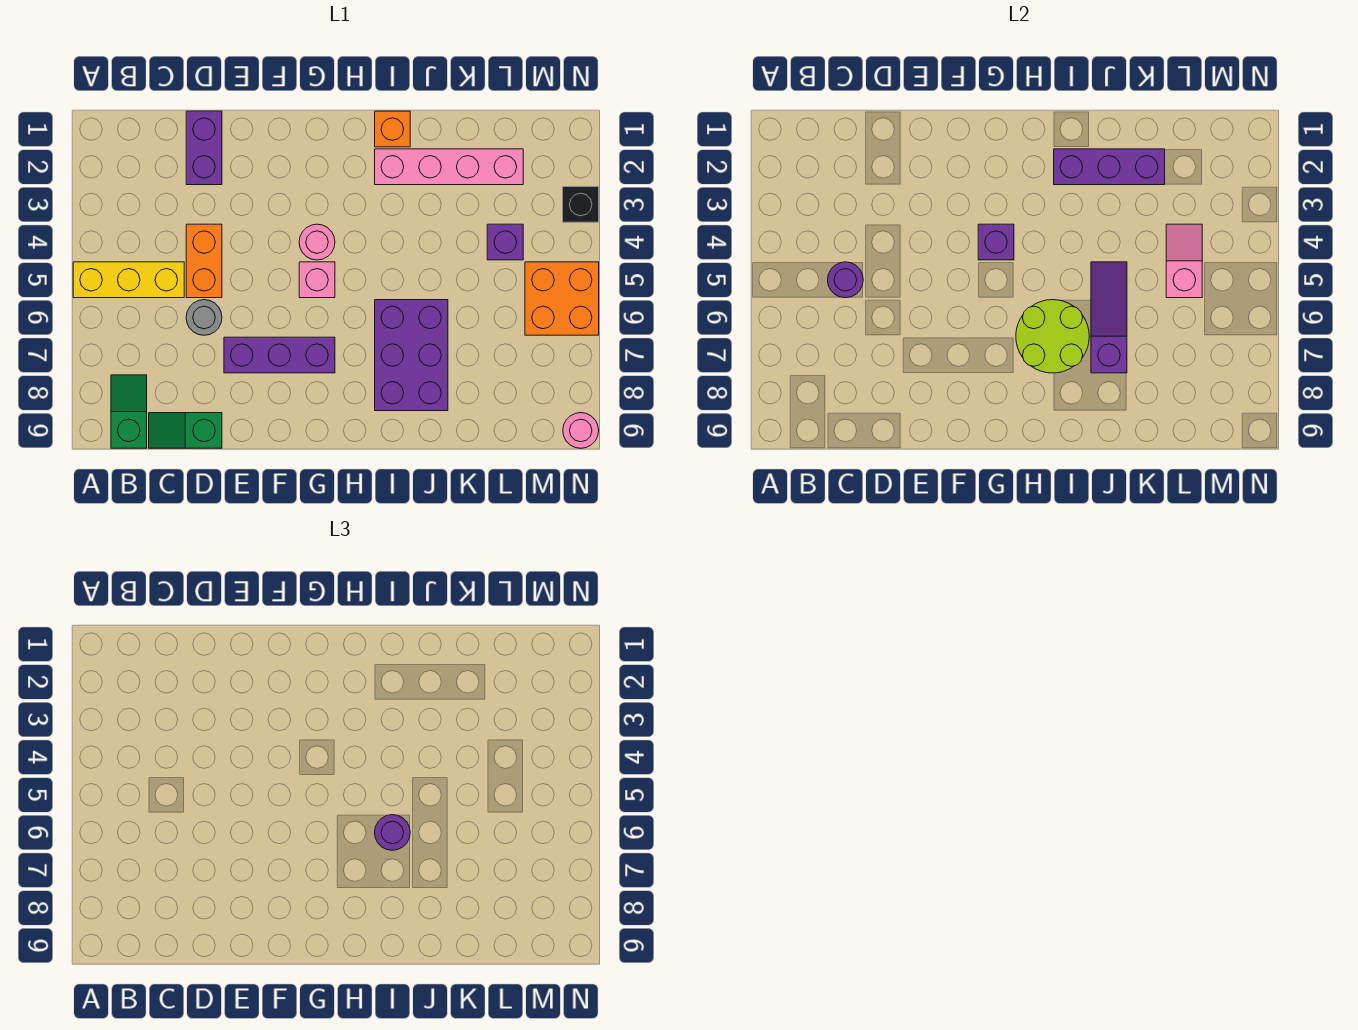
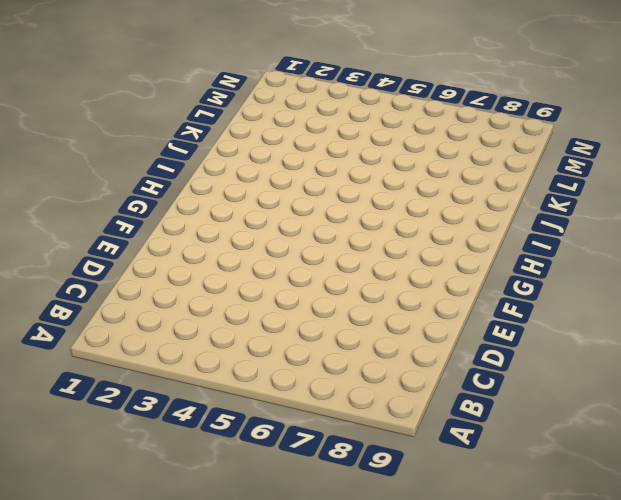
none -> yellow brick A5:C5 level 1
none -> green slope B8:B9 level 1 top 9
none -> green slope C9:D9 level 1 top D

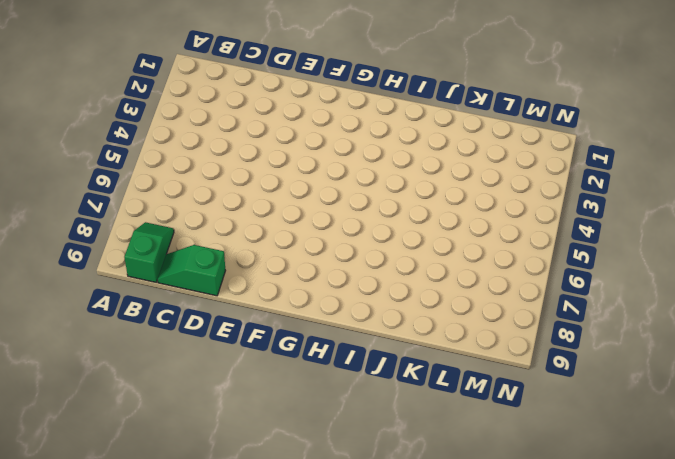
none -> yellow brick A5:C5 level 1
none -> purple brick D1:D2 level 1
none -> orange brick D4:D5 level 1

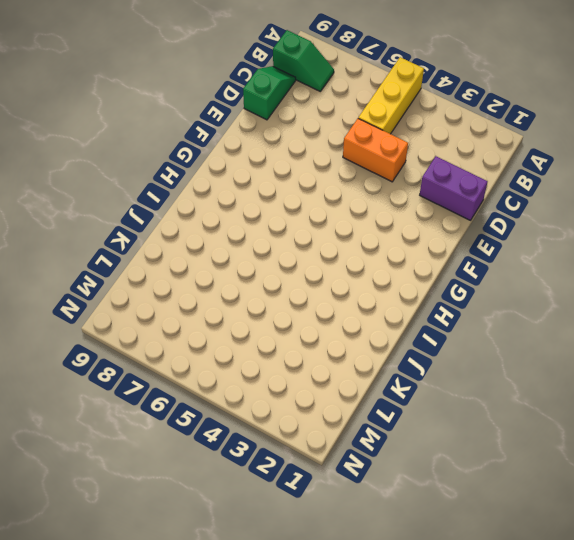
none -> grey round brick D6 level 1
none -> purple brick E7:G7 level 1
none -> pink round brick G4 level 1

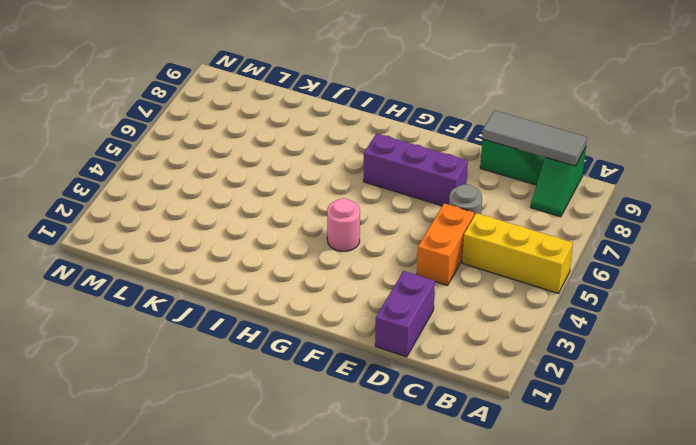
grey tile B9:D9 level 2 -> none
none -> pink brick G5 level 1
none -> orange brick I1 level 1
none -> pink brick I2:L2 level 1

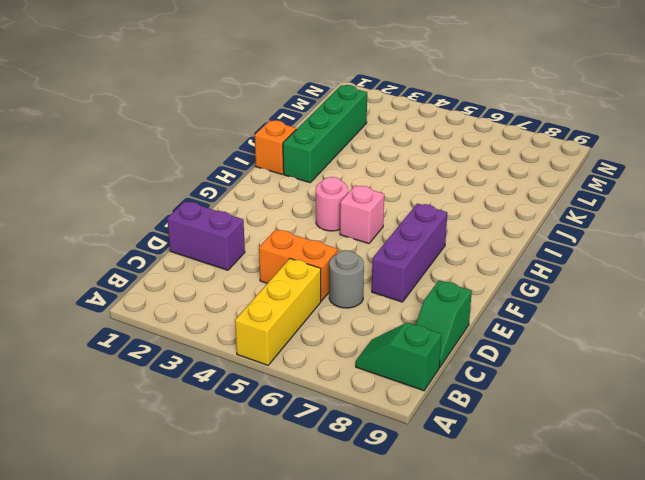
green brick I2:L2 level 1 -> pink brick I2:L2 level 1
none -> purple brick I6:J8 level 1
none -> purple brick L4 level 1
none -> orange brick M5:N6 level 1

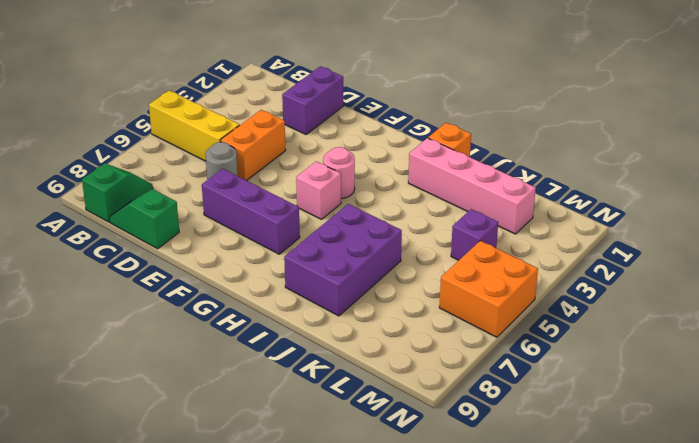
none -> black brick N3 level 1
none -> pink round brick N9 level 1
none -> purple round brick C5 level 2

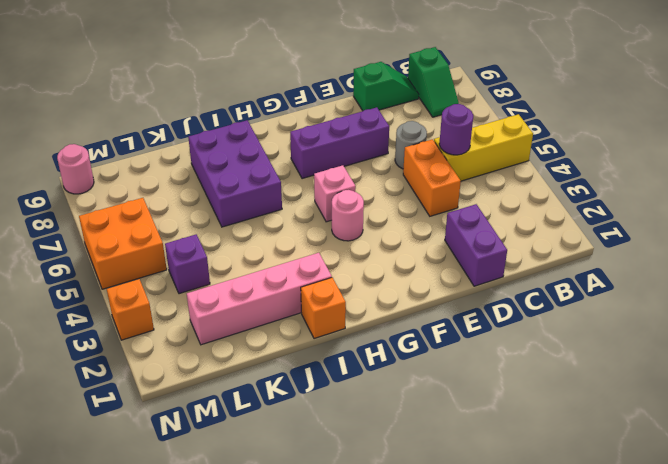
orange brick N3 level 1 -> black brick N3 level 1
none -> purple brick G4 level 2
none -> lime round brick H6:I7 level 2
none -> purple brick I2:K2 level 2

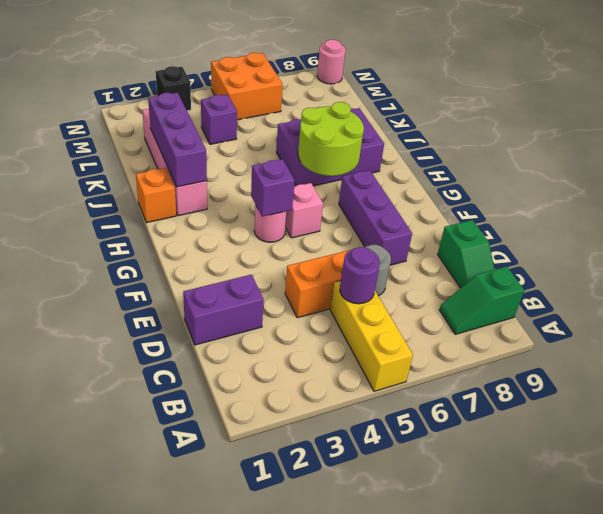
none -> purple slope J5:J7 level 2 top 7
none -> pink slope L4:L5 level 2 top 5
none -> purple round brick I6 level 3

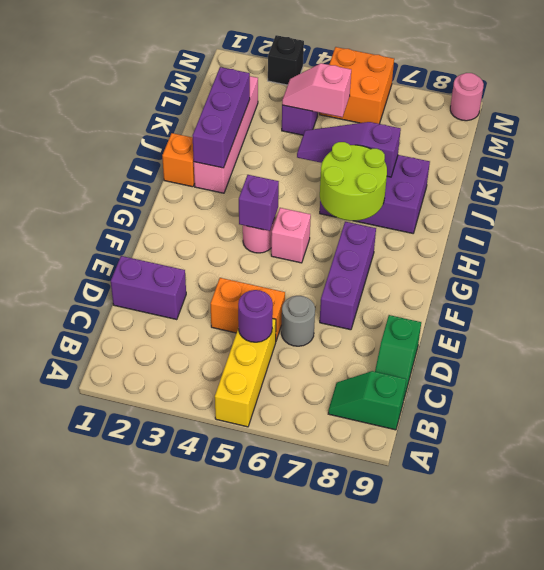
none -> purple round brick I6 level 3

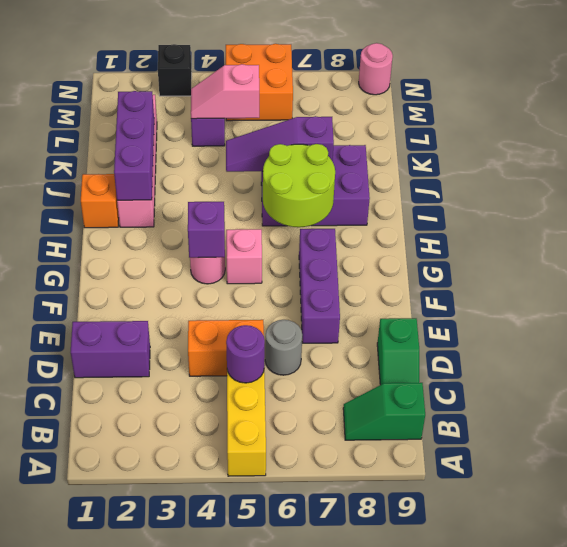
none -> purple round brick I6 level 3

